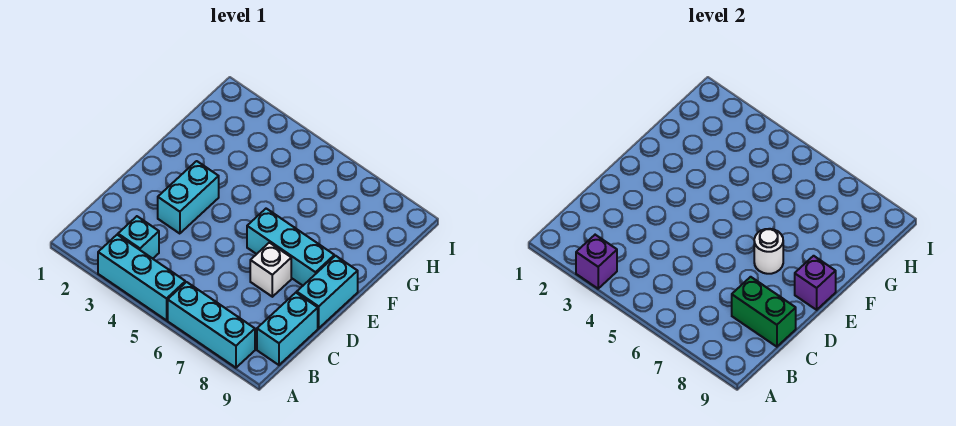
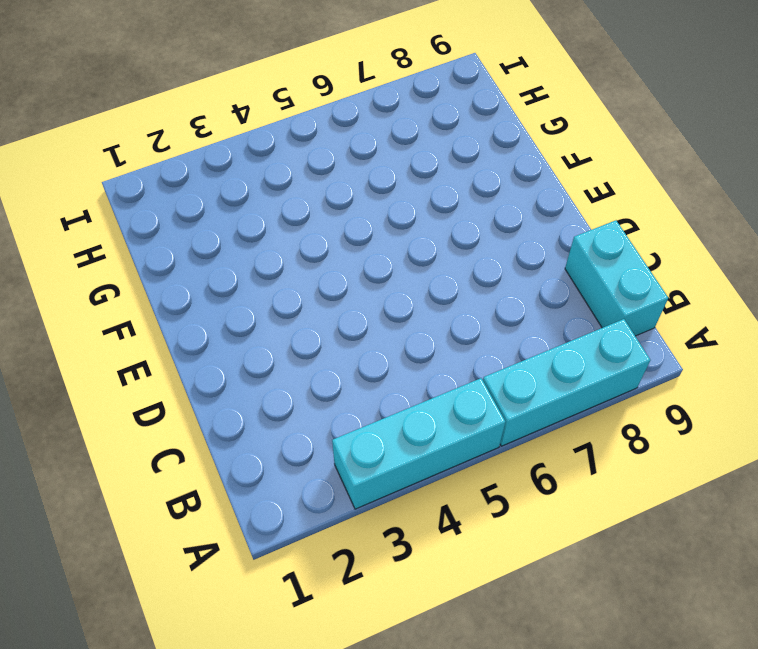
none -> cyan brick B3 level 1
none -> cyan brick D3:E3 level 1
none -> white brick D7 level 1

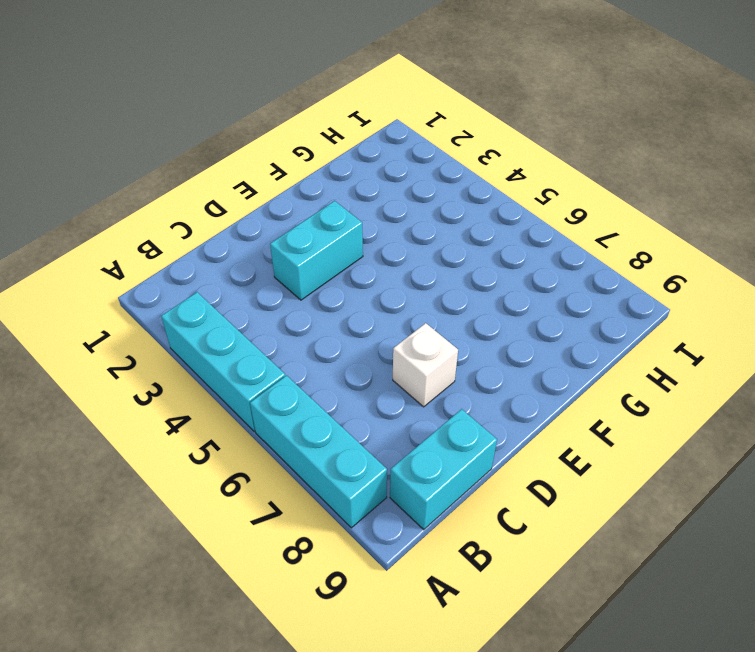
none -> cyan brick B3 level 1
none -> cyan brick D9:E9 level 1
none -> cyan brick E6:E8 level 1

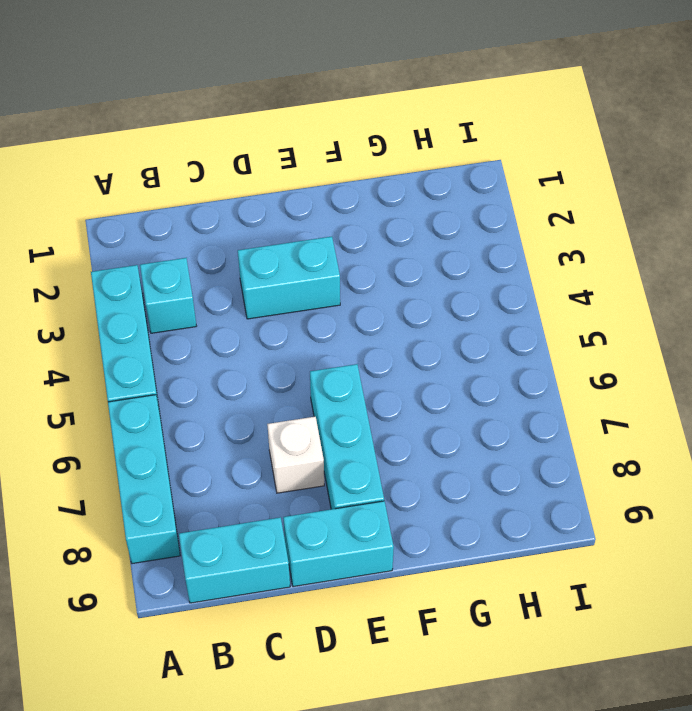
none -> purple brick A3 level 2
none -> green brick C8:C9 level 2
none -> white round brick E7 level 2

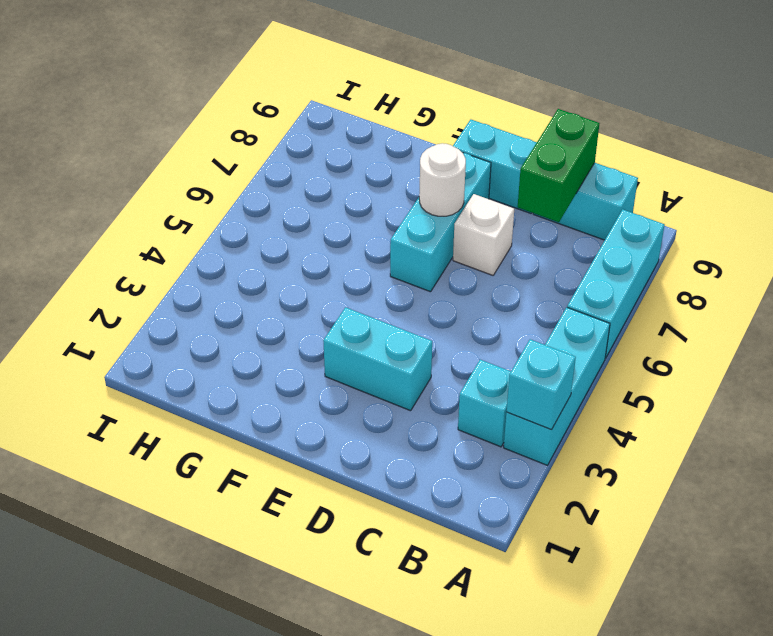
cyan brick A3 level 2 -> purple brick A3 level 2
none -> purple brick E9 level 2

